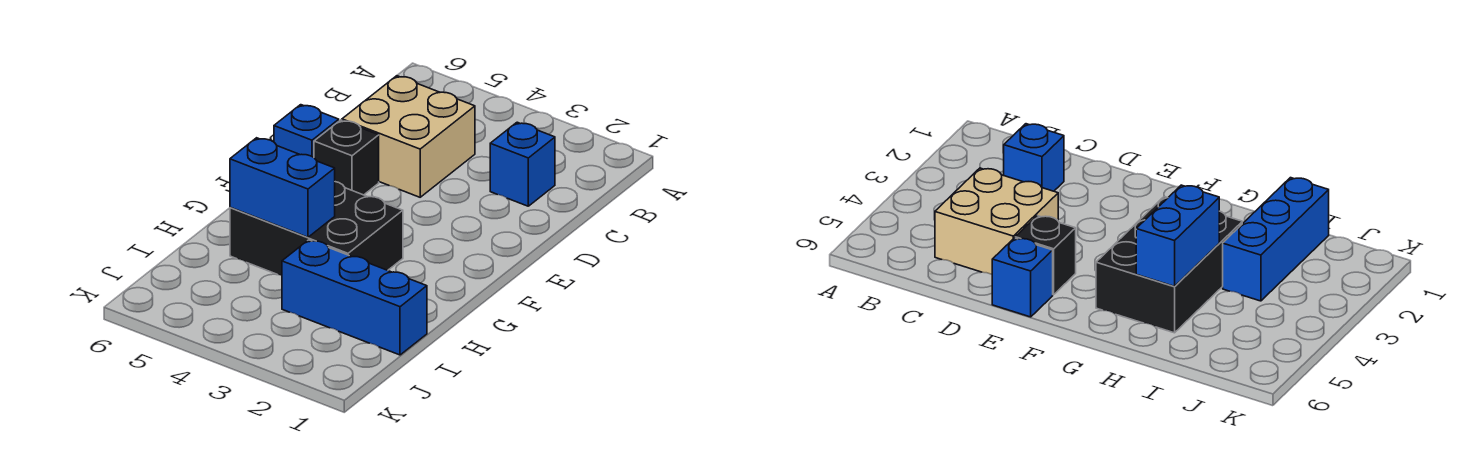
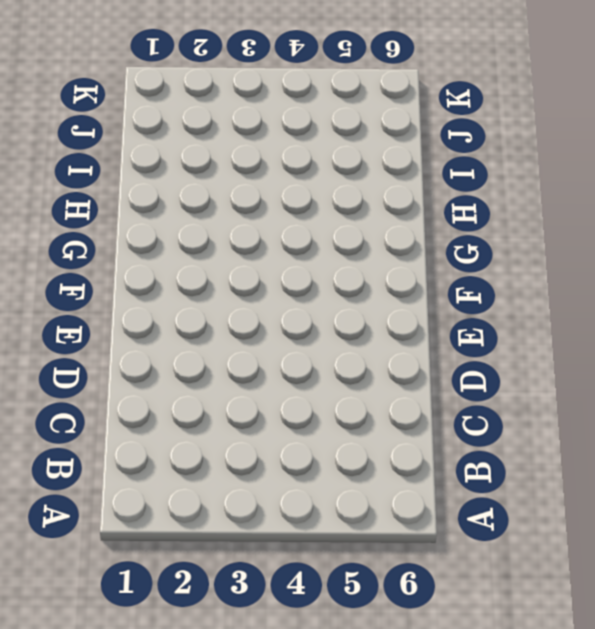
none -> blue brick C2 level 1
none -> tan brick C4:D5 level 1

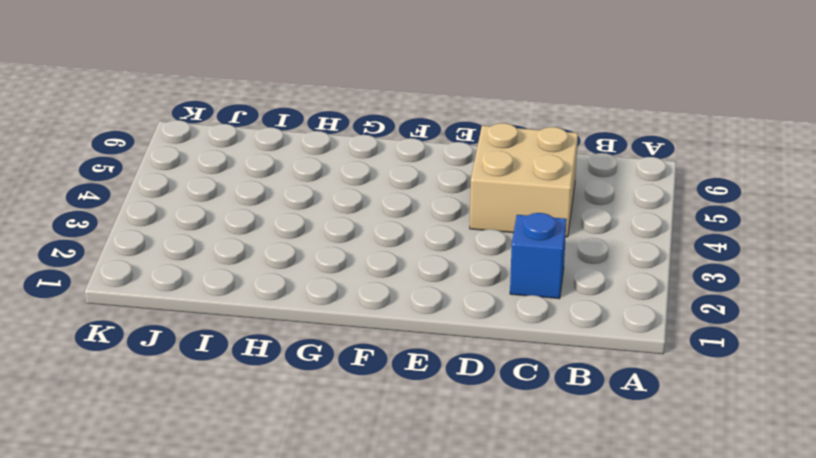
none -> black brick E5 level 1
none -> blue brick E6 level 1

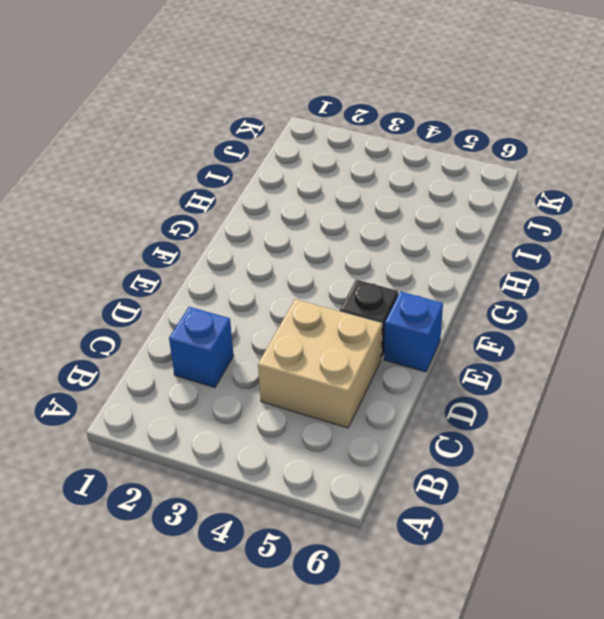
none -> black brick G3:H5 level 1
none -> blue brick I1:I3 level 1

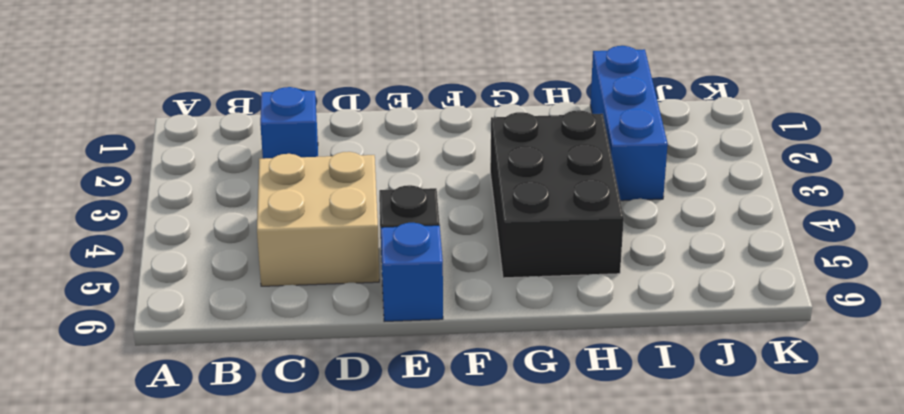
none -> blue brick H4:H5 level 2

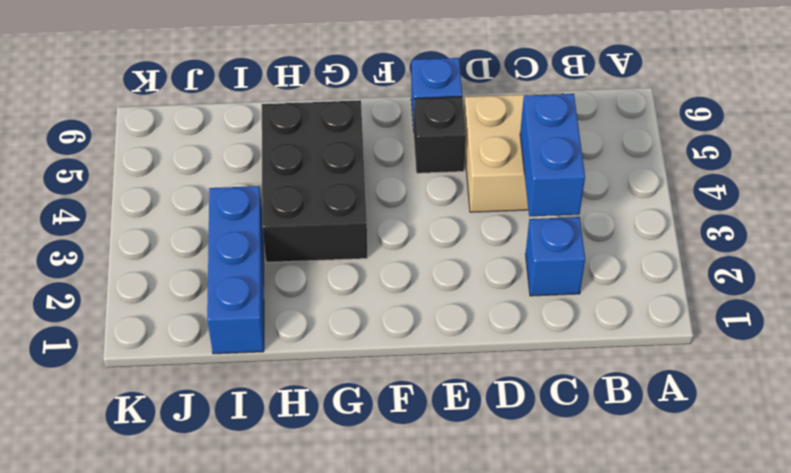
blue brick C3:C4 level 2 -> blue brick H4:H5 level 2

